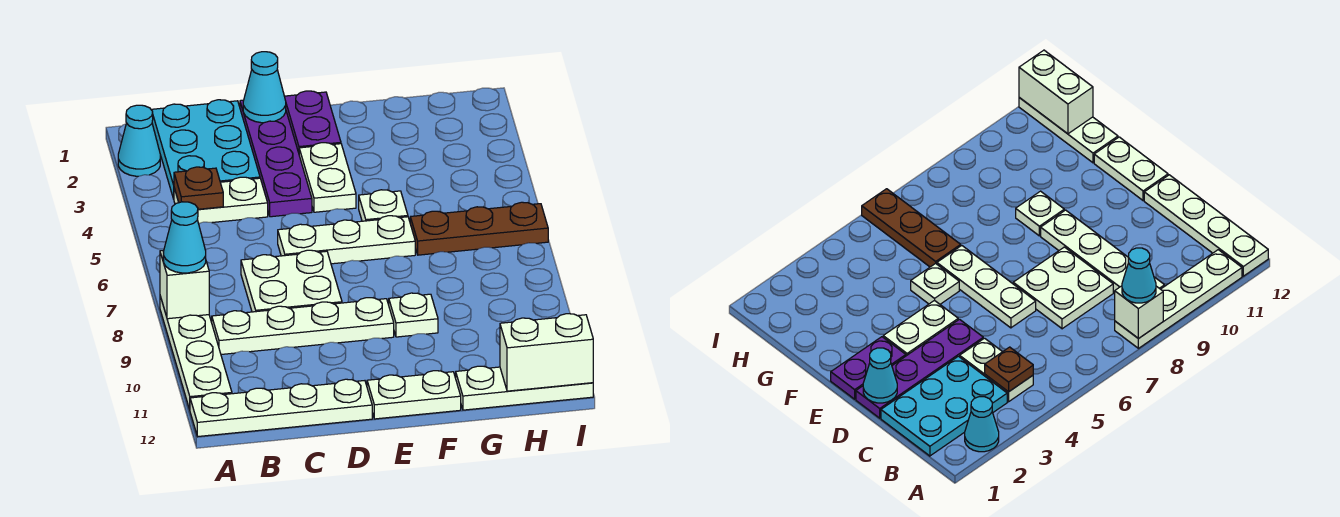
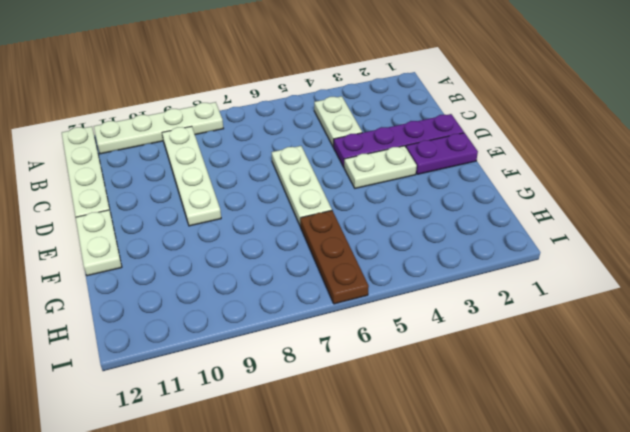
none -> cyan cone A2 level 1
none -> cyan plate B1:C3 level 1
none -> white plate C7:D8 level 1

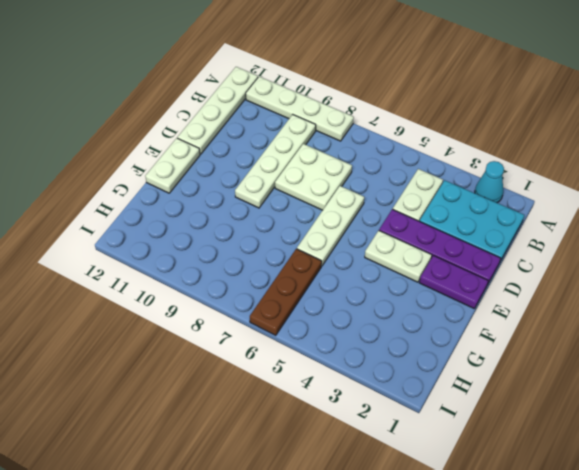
none -> white plate F5 level 1
none -> white plate F9 level 1
none -> white plate G12:I12 level 1

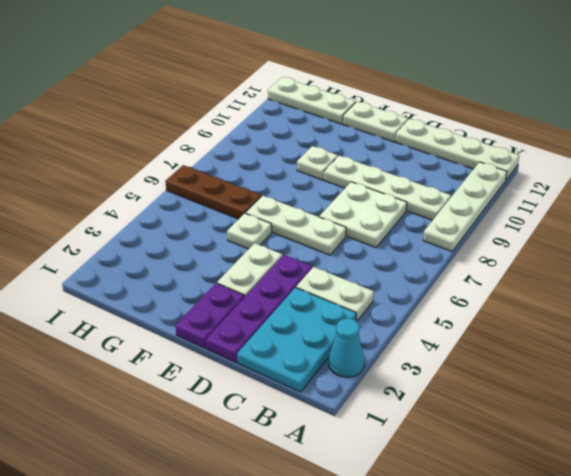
none -> white brick A8 level 2
none -> brown plate B4 level 2
none -> cyan cone D1 level 2

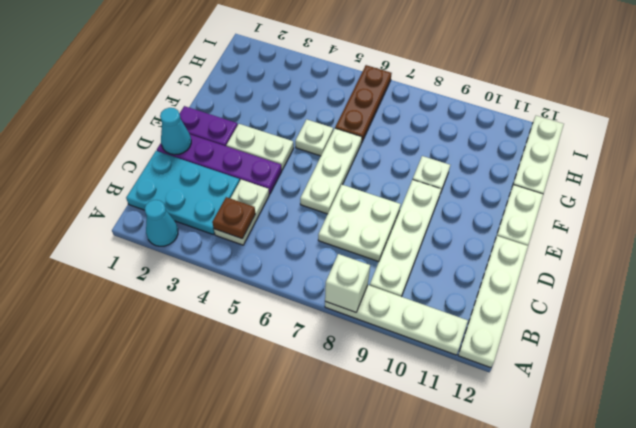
none -> white brick H12:I12 level 2
none -> cyan cone A8 level 3

